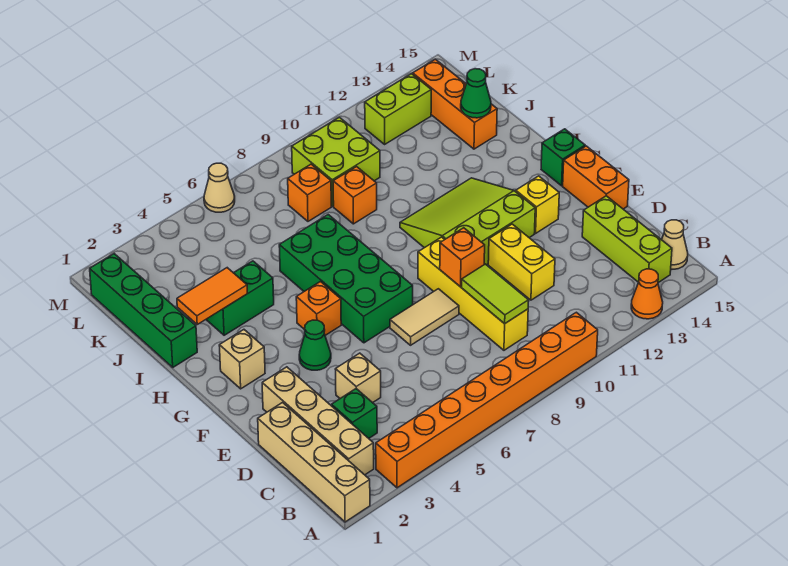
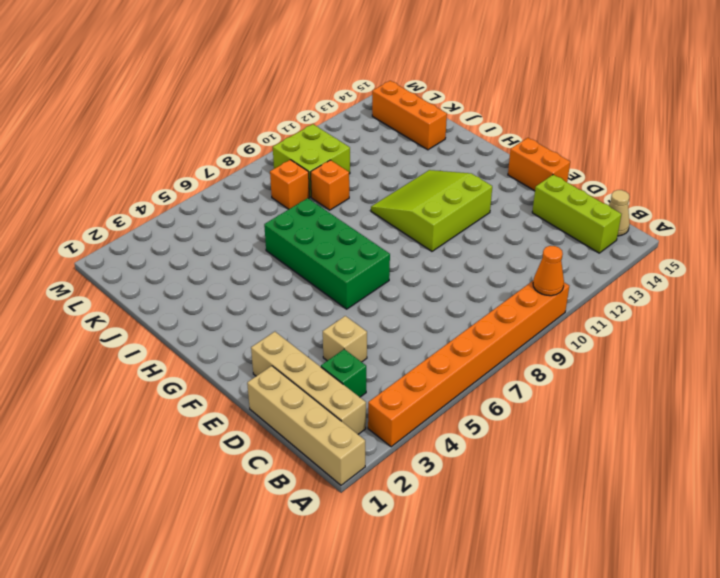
orange cone A10 level 2 -> orange cone A13 level 1
none -> yellow brick C9:F9 level 1
none -> yellow brick D11:E11 level 1
none -> tan tile E7:E8 level 1
none -> green cone F4 level 1

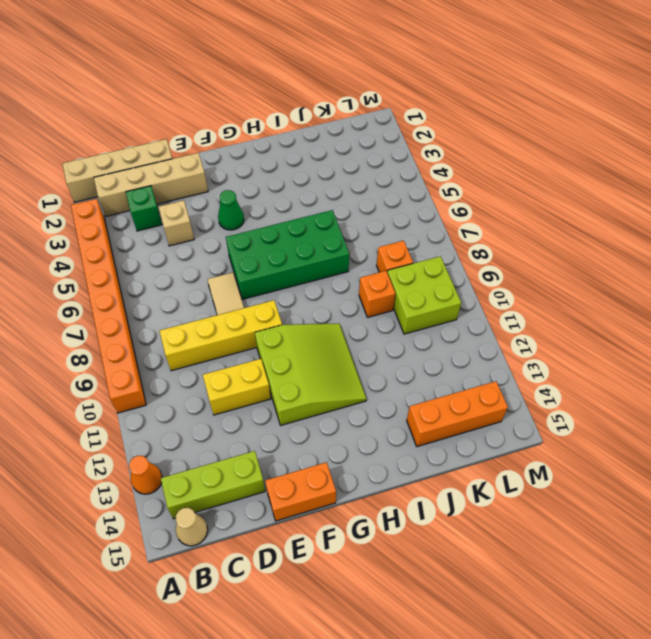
none -> yellow brick F13 level 1
none -> tan brick G2 level 1
none -> orange brick G5 level 1
none -> green brick G15 level 1

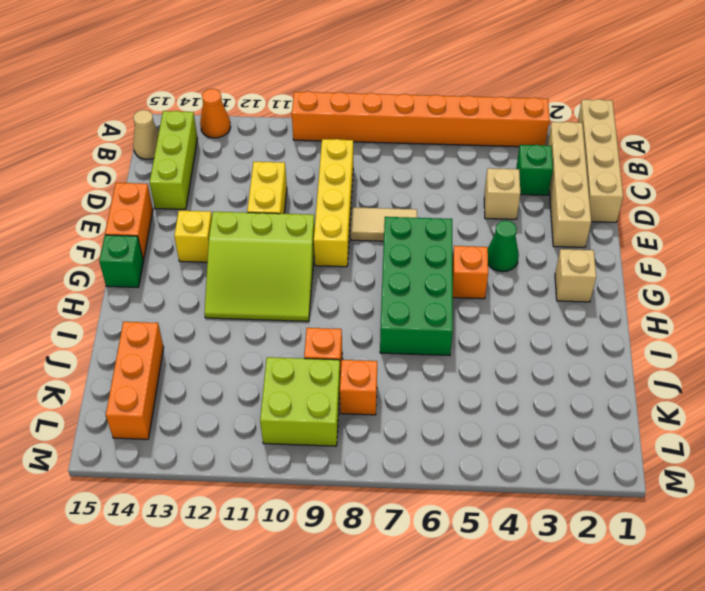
none -> green brick I1:L1 level 1
none -> green brick I3:I4 level 1
none -> lime brick L12:L13 level 1
none -> tan cone M6 level 1

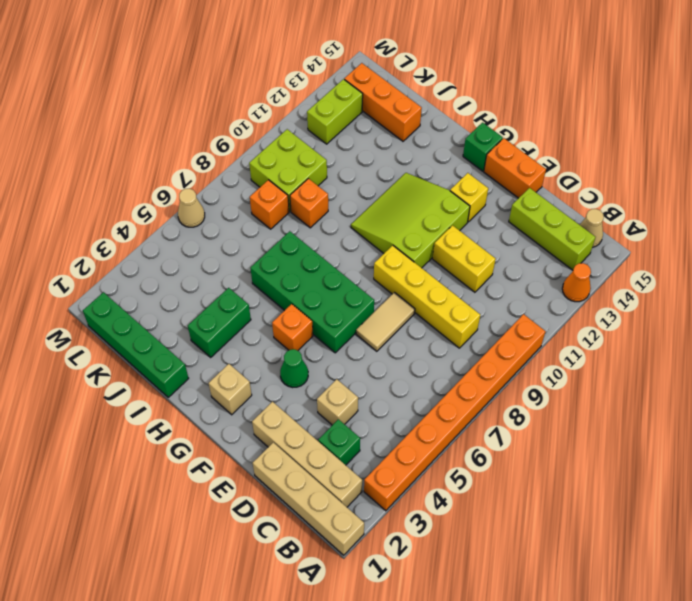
none -> lime tile C9:D9 level 2
none -> orange brick E9 level 2
none -> orange tile I2:I3 level 2
none -> green cone J14 level 2

